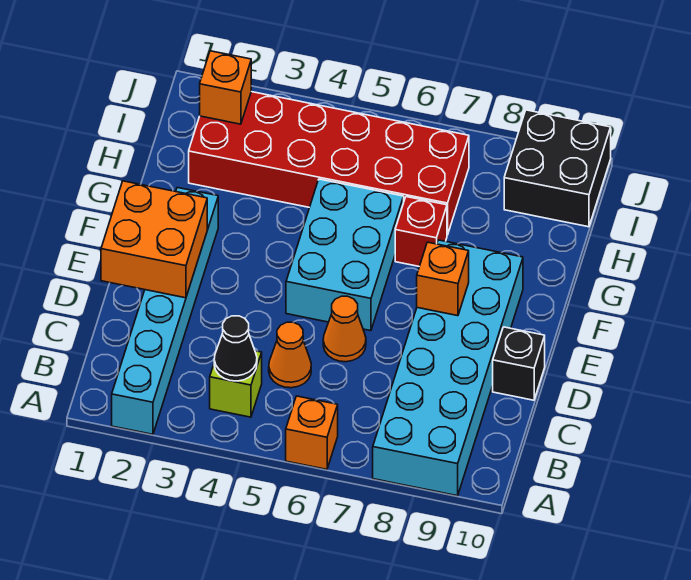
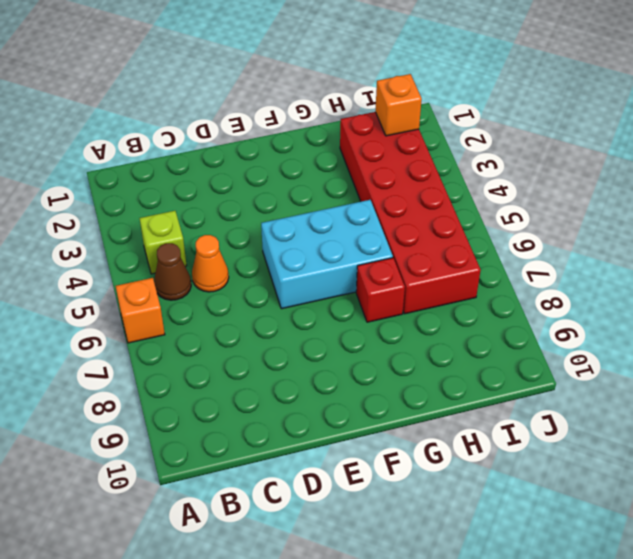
brown cone B5 level 1 -> none
none -> cyan brick A2:F2 level 1
none -> cyan brick A8:F9 level 1
none -> orange cone D6 level 1

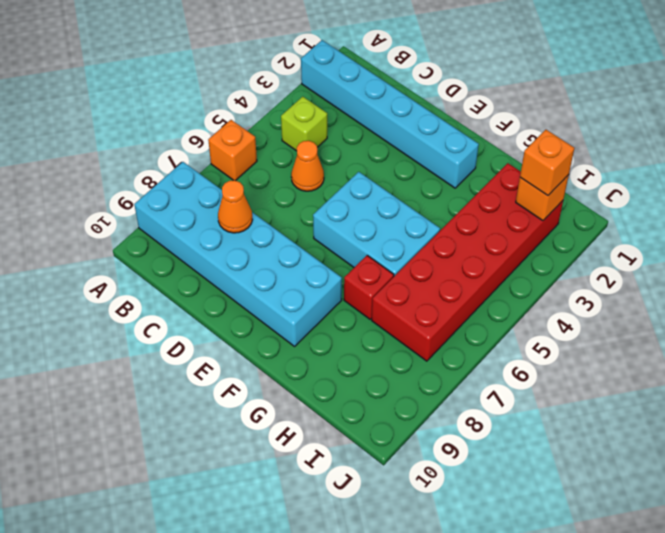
orange cone C8 level 2 -> orange cone D6 level 1
orange brick I2 level 3 -> orange brick E8 level 2
none -> black brick D10 level 1
none -> black brick I9:J10 level 1
none -> black cone B4 level 2

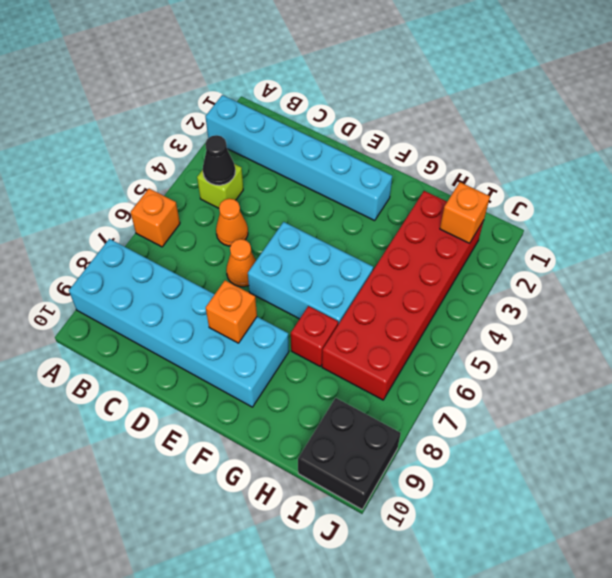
none -> black brick D10 level 1
none -> orange brick D1:E2 level 2

